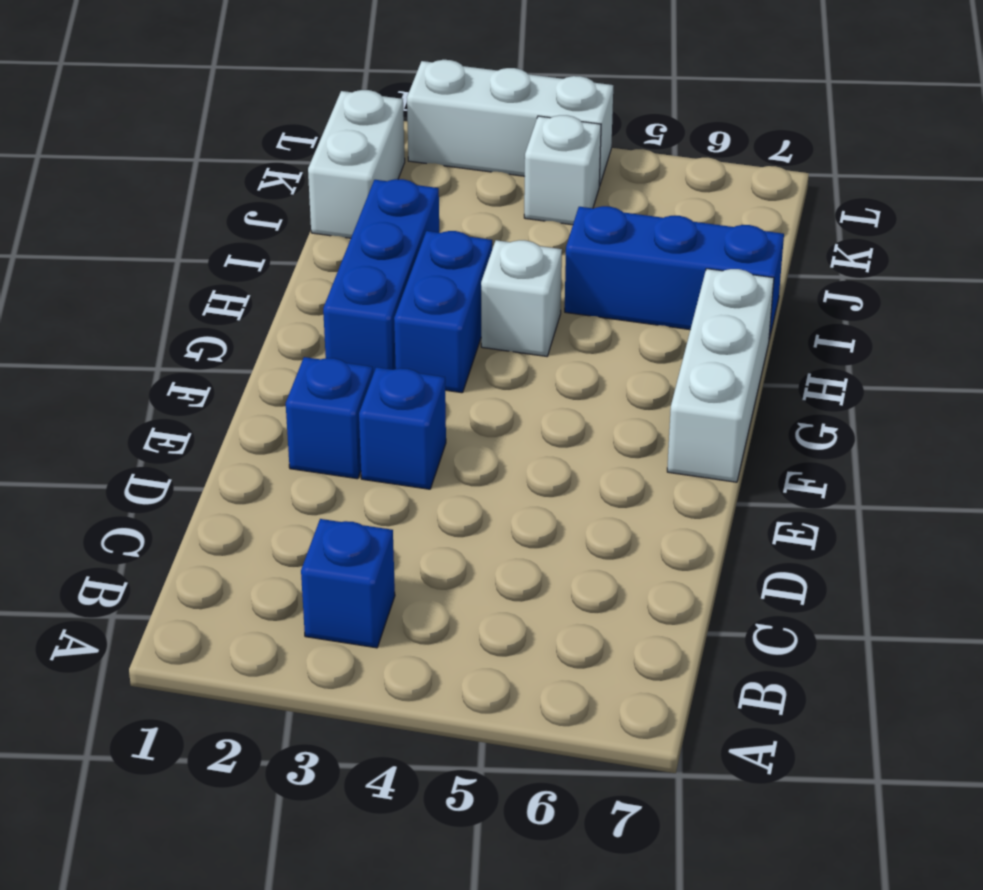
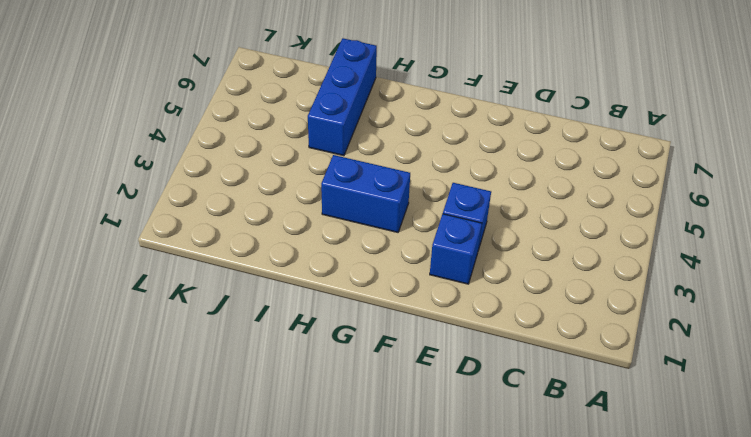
none -> blue brick B3 level 1
none -> white brick F7:H7 level 1

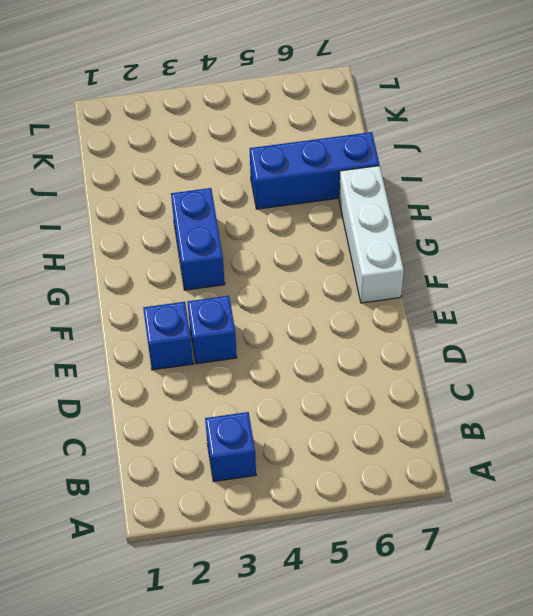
none -> blue brick G2:I2 level 1
none -> white brick H4 level 1

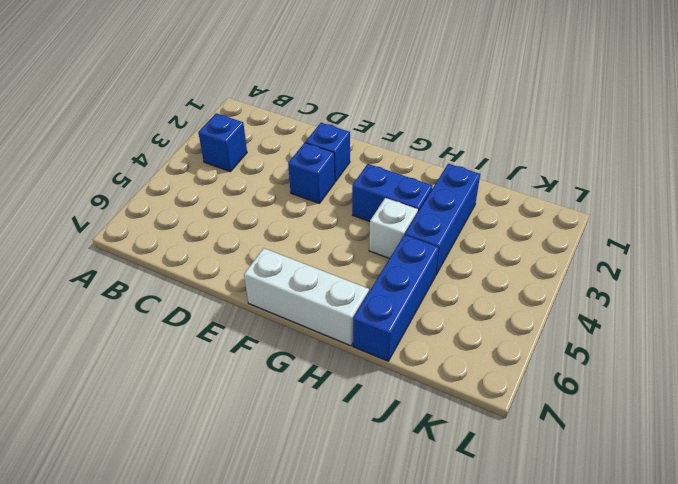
blue brick I2:I4 level 1 -> blue brick G2:I2 level 1
none -> white brick J1:K1 level 1
none -> white brick K4 level 1

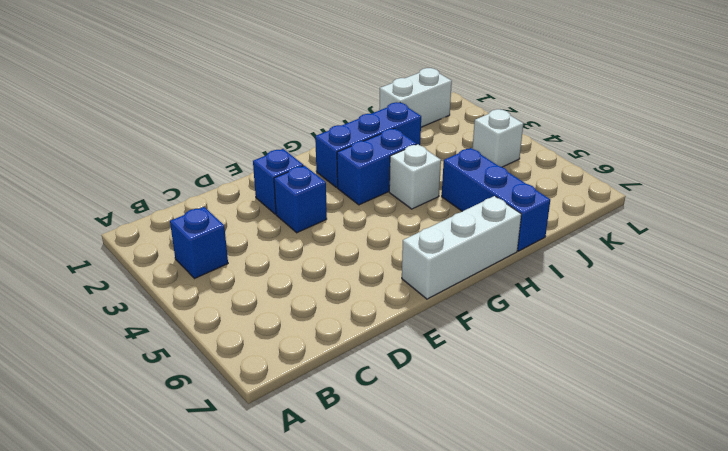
none -> white brick L2:L4 level 1

